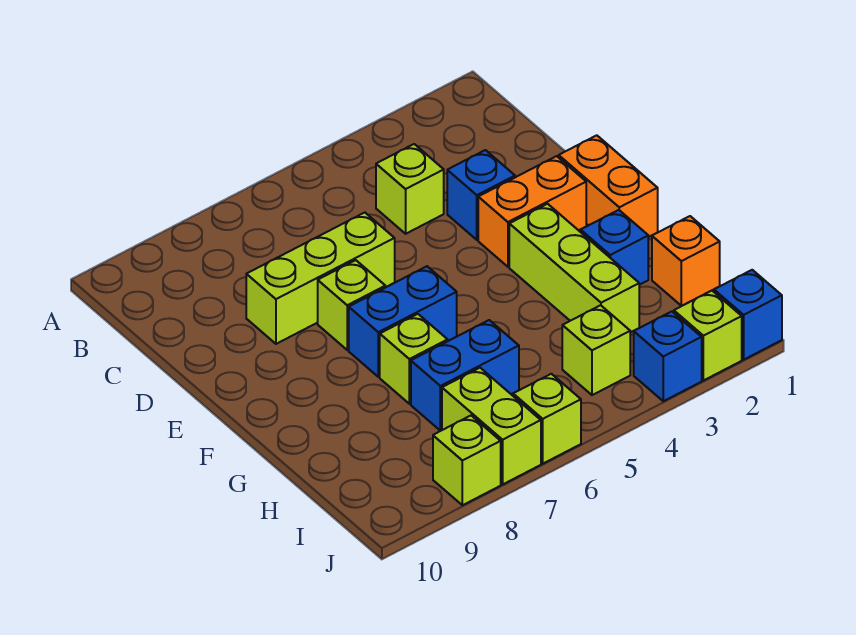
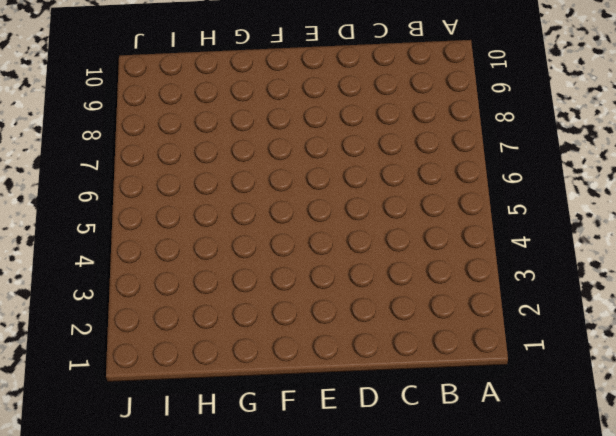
none -> lime brick C4 level 1
none -> blue brick D3 level 1
none -> lime brick D6:D8 level 1

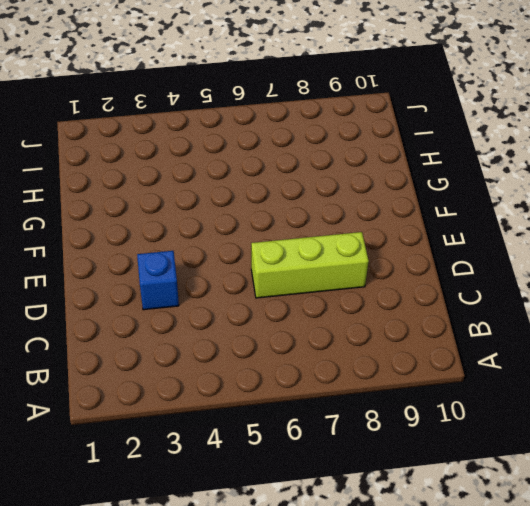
none -> lime brick C4 level 1
none -> orange brick E1:F1 level 1
none -> orange brick E2:E3 level 1

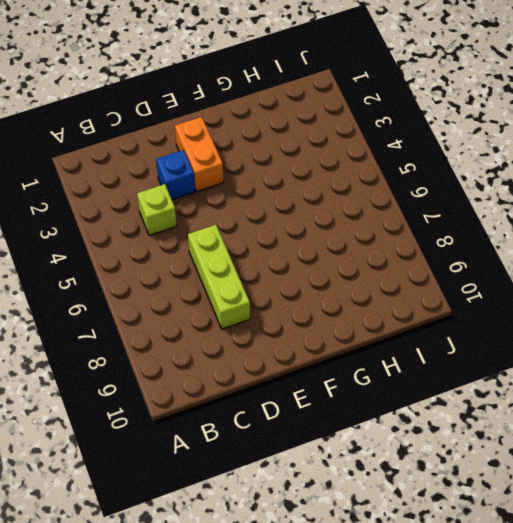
none -> orange brick E1:F1 level 1
none -> lime brick E7 level 1
none -> lime brick F3:H3 level 1

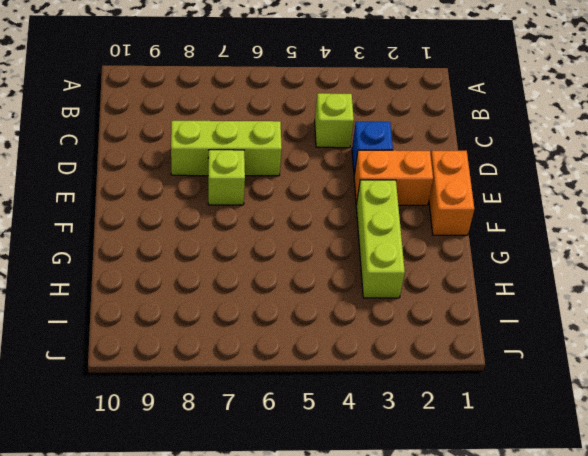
none -> blue brick F6:F7 level 1
none -> blue brick G2 level 1
none -> lime brick G7 level 1

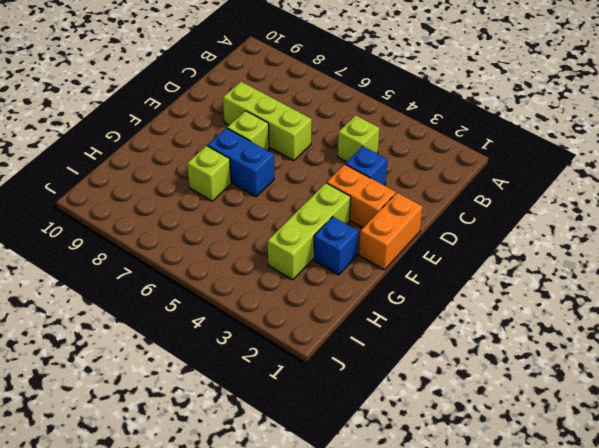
none -> orange brick H1 level 1
none -> blue brick H6:H7 level 1
none -> lime brick I4 level 1

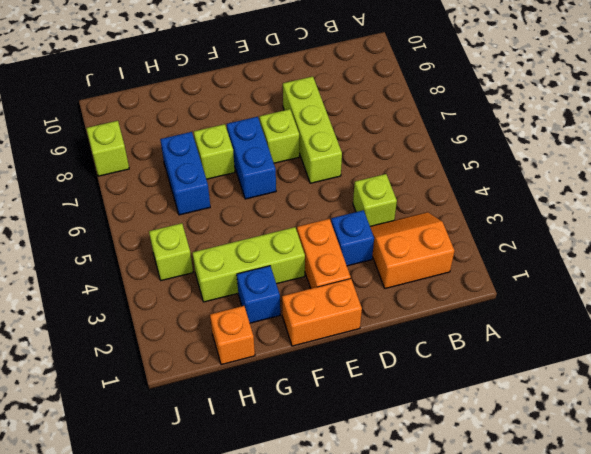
orange slope B2:C3 level 1 top 2 -> none
none -> lime brick I7:J7 level 1
none -> blue brick J1 level 1
none -> lime brick J2 level 1

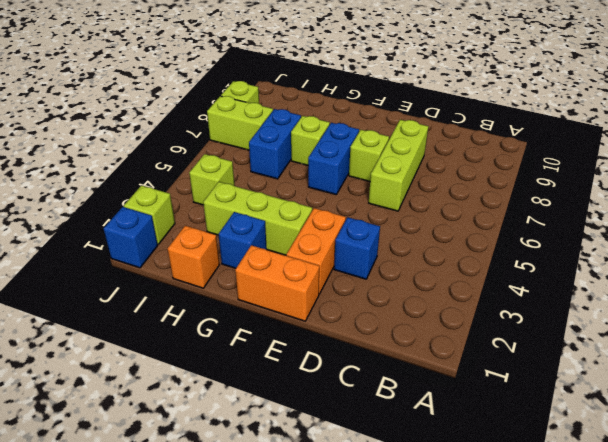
none -> lime brick C4 level 1
none -> blue brick J3 level 1
none -> lime brick J6 level 1

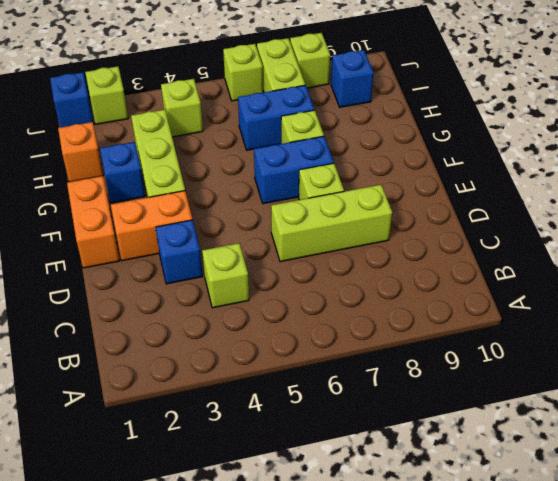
blue brick I9 level 1 -> blue brick J3 level 1

